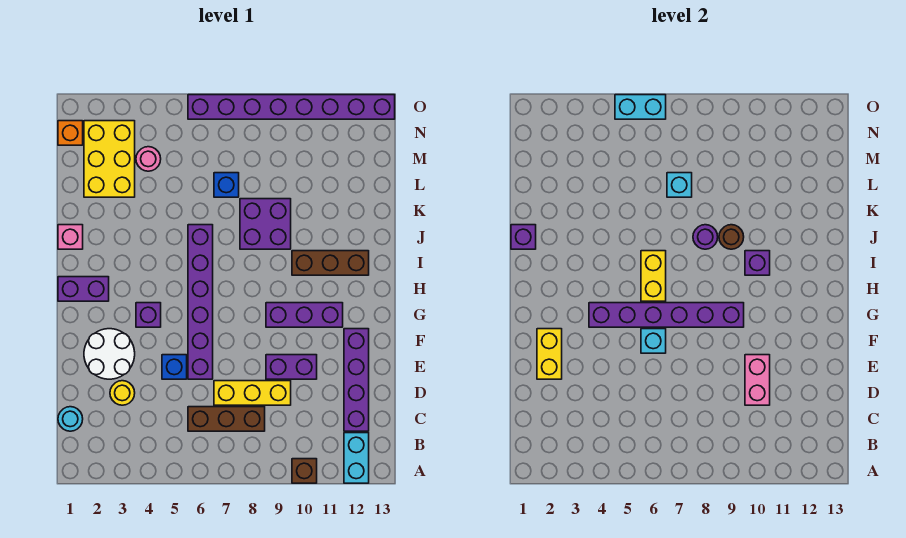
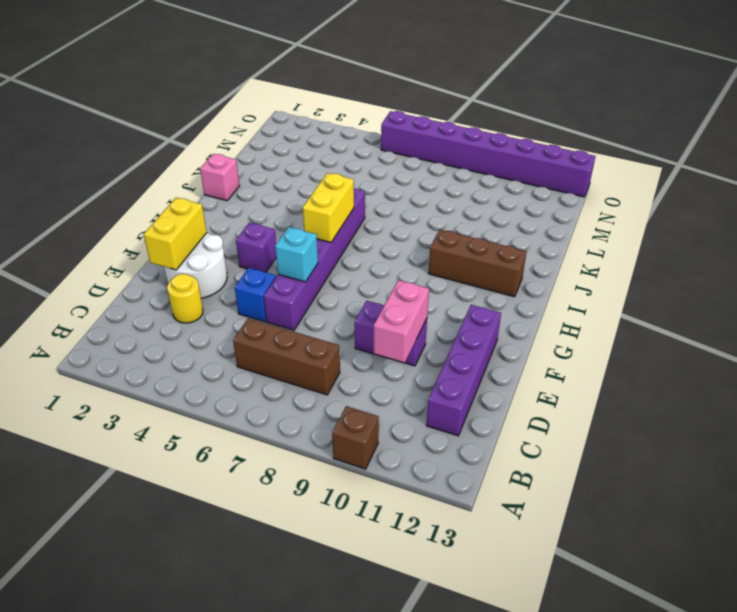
none -> cyan brick A12:B12 level 1
none -> cyan round brick C1 level 1
none -> yellow brick D7:D9 level 1
none -> purple brick G9:G11 level 1

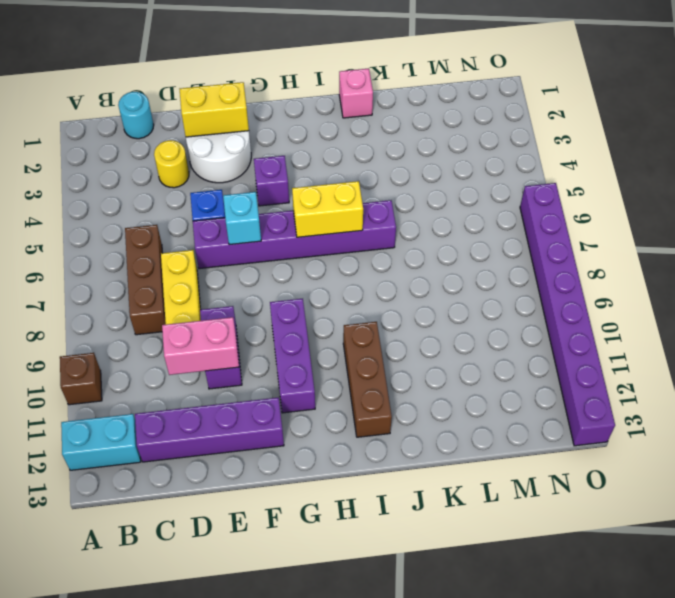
none -> purple brick H1:H2 level 1
none -> purple brick J8:K9 level 1
none -> yellow brick L2:N3 level 1
none -> blue brick L7 level 1

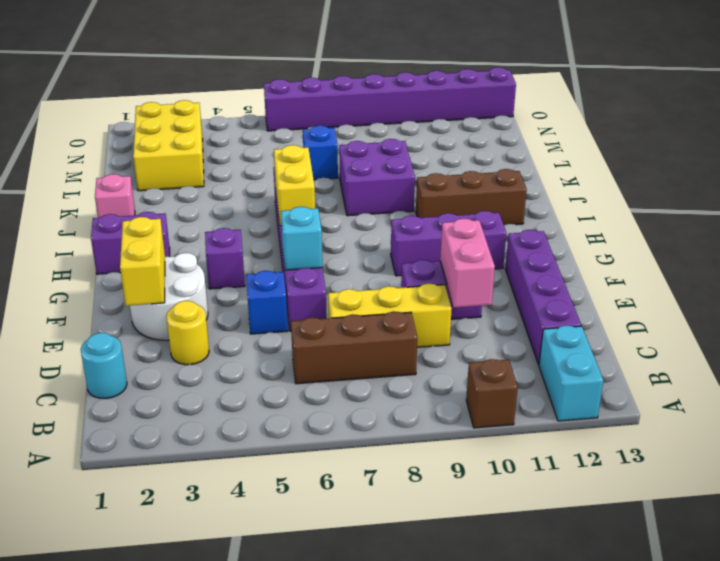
none -> pink round brick M4 level 1
none -> orange brick N1 level 1
none -> purple brick G4:G9 level 2
none -> purple brick I10 level 2

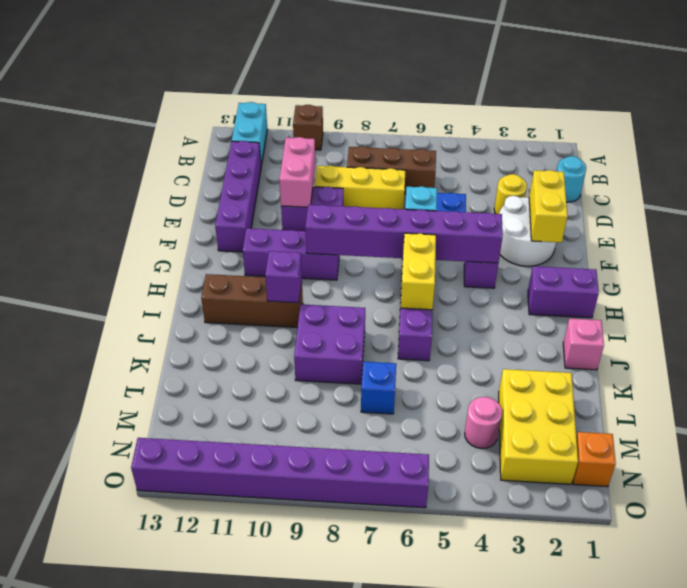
none -> purple brick J1 level 2
none -> purple round brick J8 level 2
none -> brown round brick J9 level 2
none -> cyan brick L7 level 2

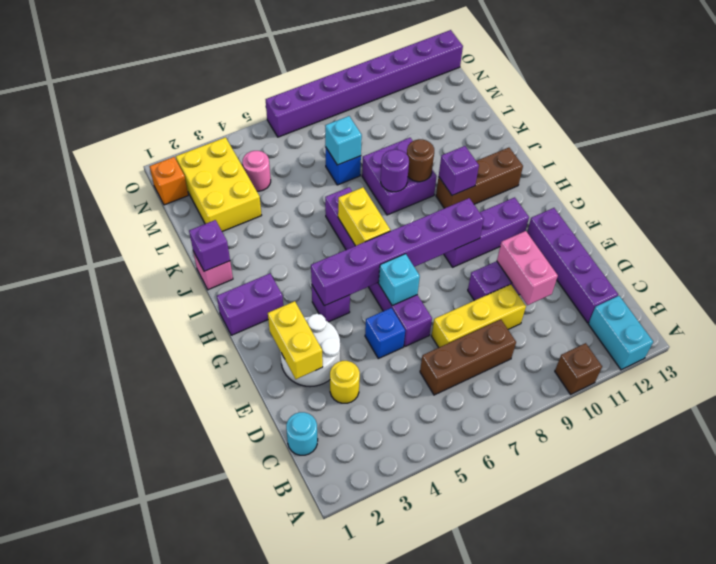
none -> cyan brick O5:O6 level 2

